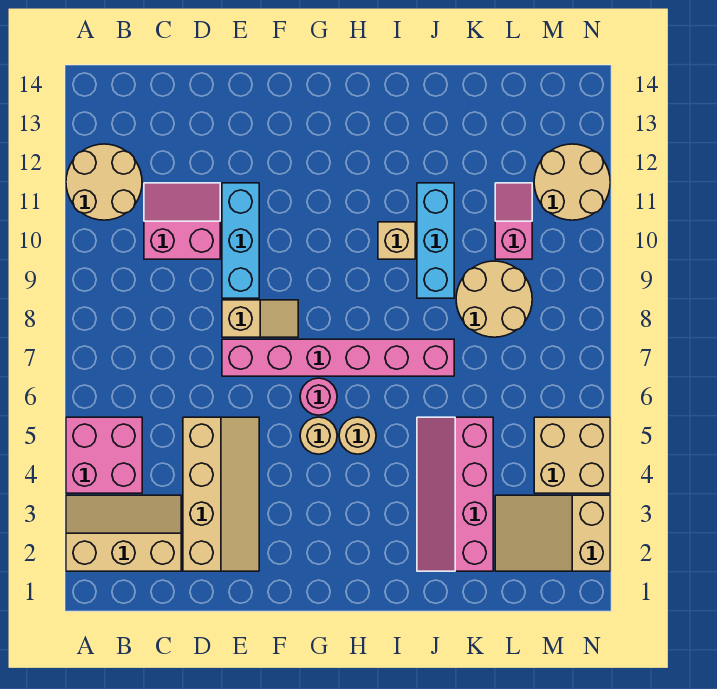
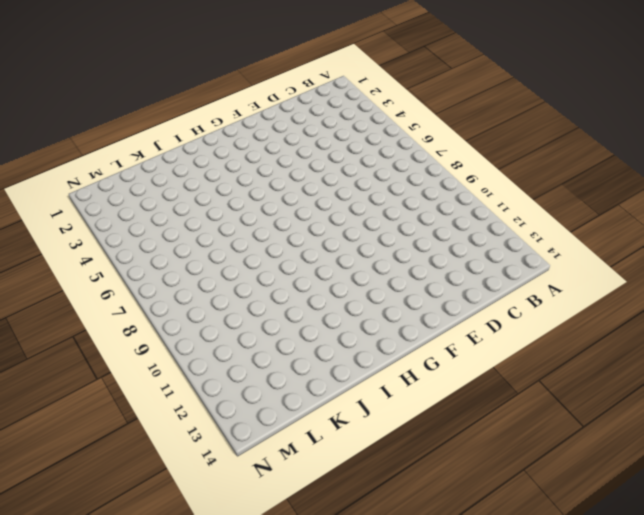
none -> tan slope A2:C3 level 1 top 2
none -> pink brick A4:B5 level 1
none -> tan round brick A11:B12 level 1

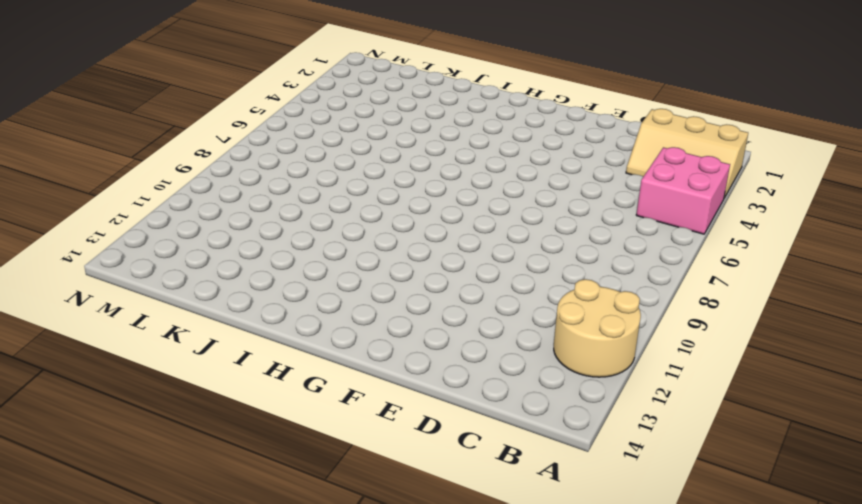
none -> pink slope C10:D11 level 1 top 10
none -> tan slope D2:E5 level 1 top D
none -> pink brick E7:J7 level 1

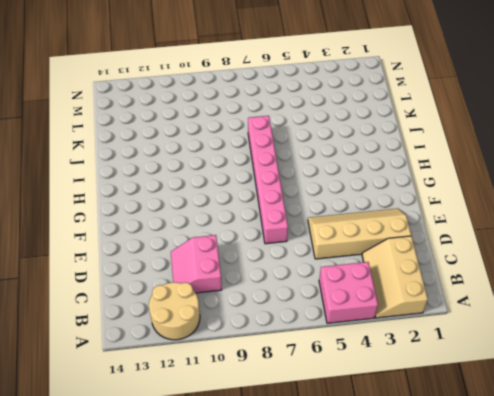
none -> tan slope E8:F8 level 1 top E
none -> cyan brick E9:E11 level 1
none -> tan round brick G5 level 1

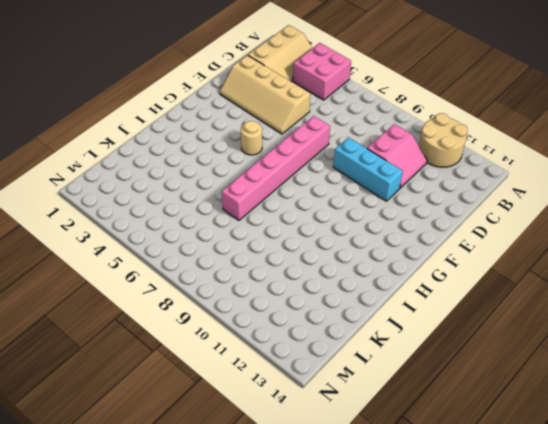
none -> tan slope E8:F8 level 1 top E
none -> pink round brick G6 level 1
none -> tan round brick H5 level 1

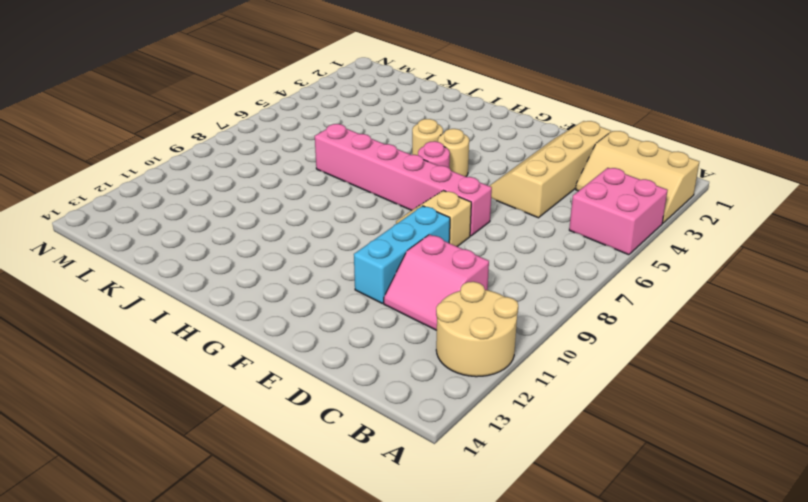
none -> tan brick I10 level 1
none -> pink slope J2:K5 level 1 top K
none -> cyan brick J9:J11 level 1

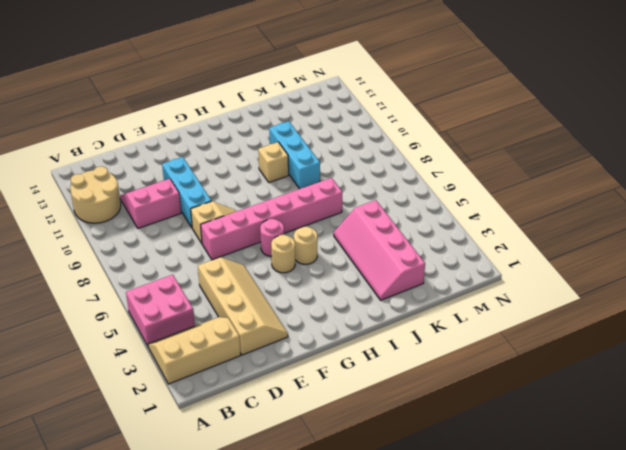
none -> tan round brick K8:L9 level 1
none -> tan slope L2:N3 level 1 top N
none -> pink slope L10:L11 level 1 top 10

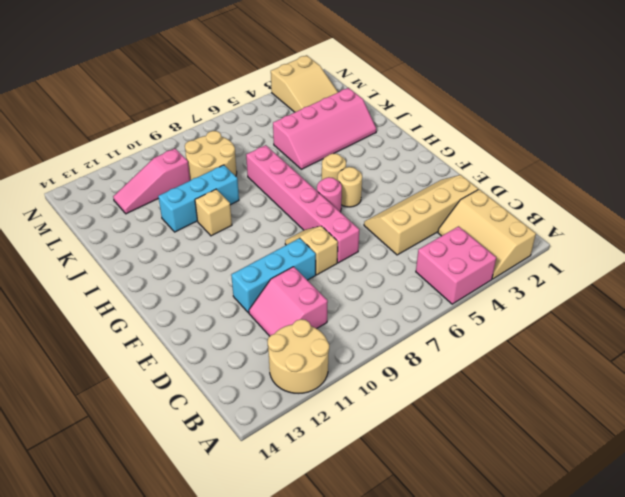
pink slope L10:L12 level 1 top 10 -> pink slope L10:L11 level 1 top 10
none -> tan brick M4:N5 level 1
none -> tan round brick M11:N12 level 1

